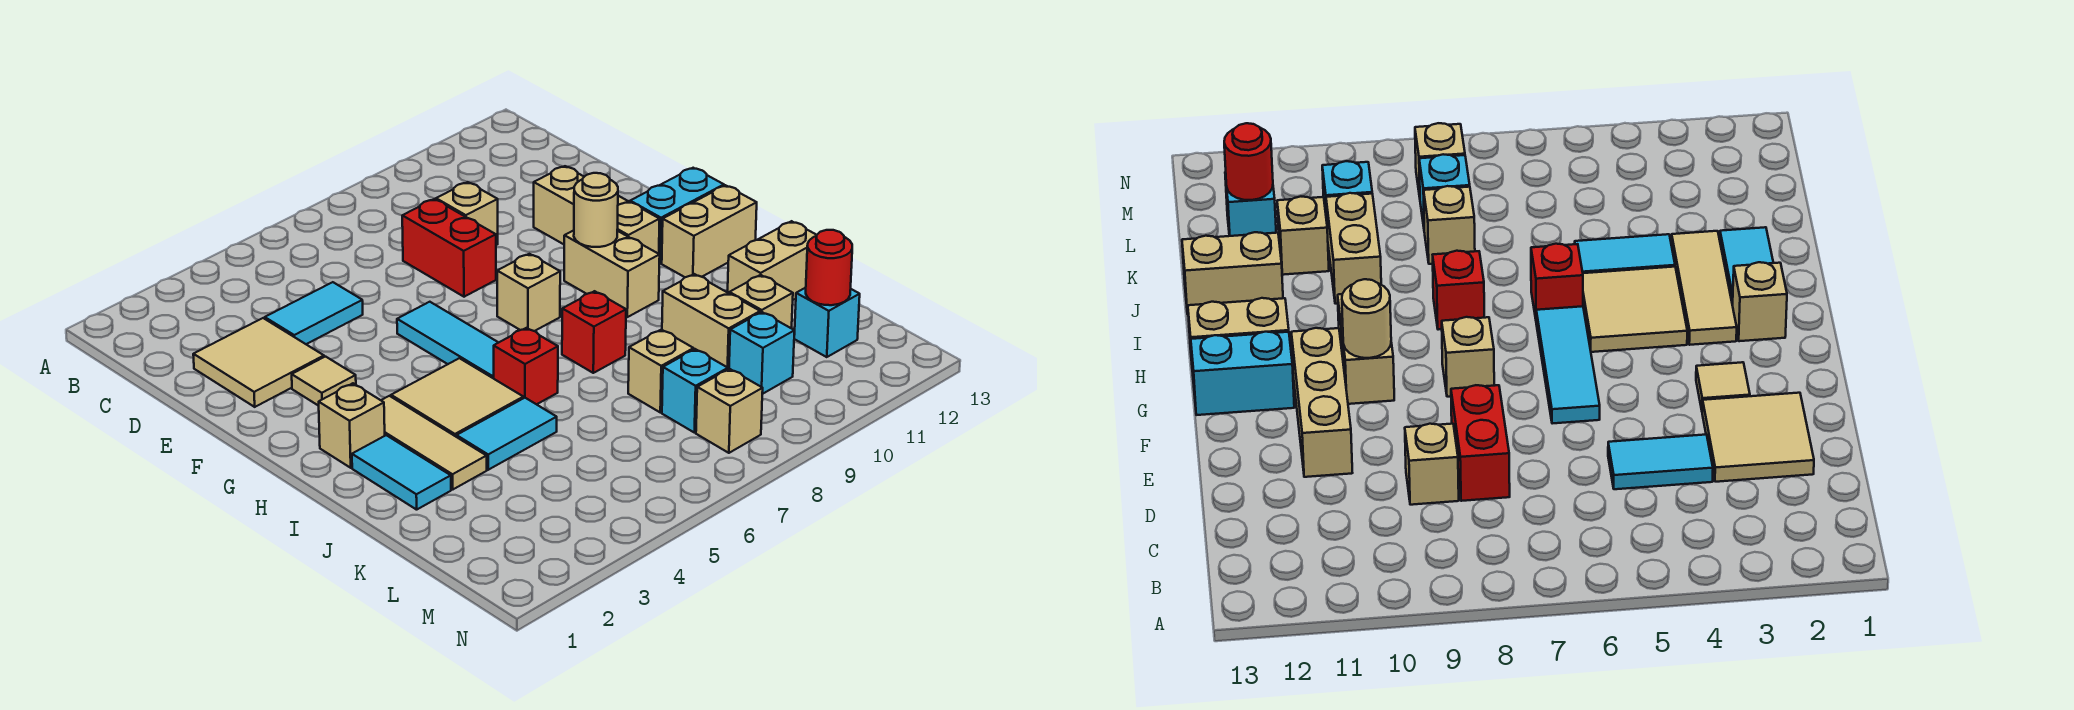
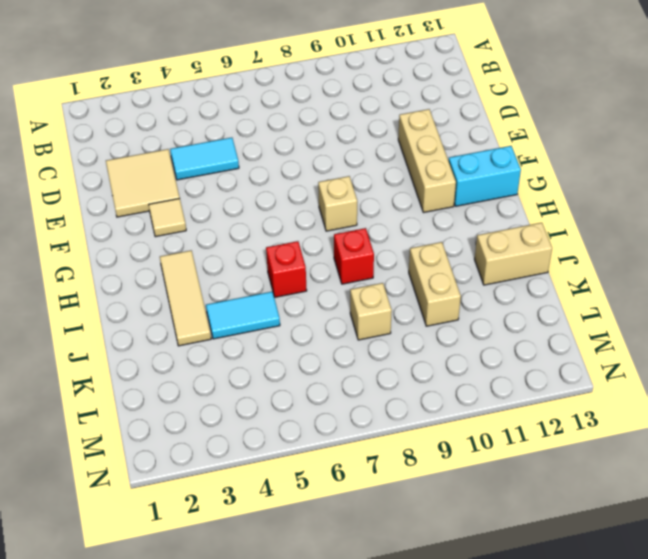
none -> red brick D8:E8 level 1
none -> tan brick D9 level 1
none -> cyan tile F6:H6 level 1

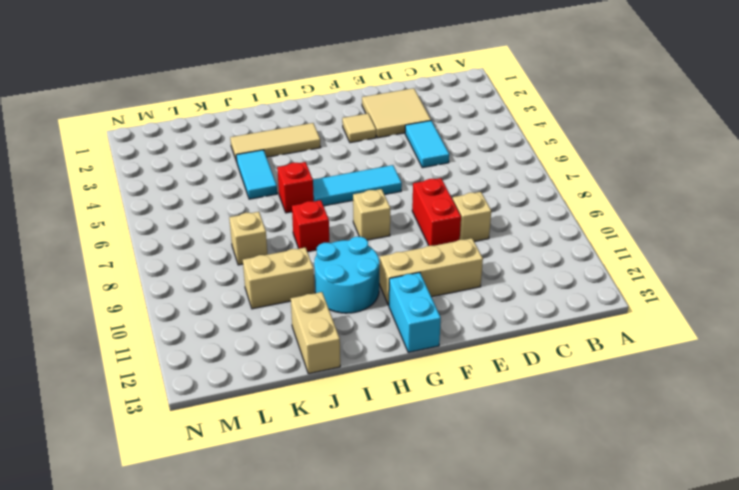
red brick E8:E9 level 1 -> red brick D8:E8 level 1
cyan round brick H10:I11 level 1 -> tan brick G10:H10 level 1
none -> tan brick H2 level 1
none -> tan tile H4:I5 level 1
none -> tan brick H12:H13 level 1

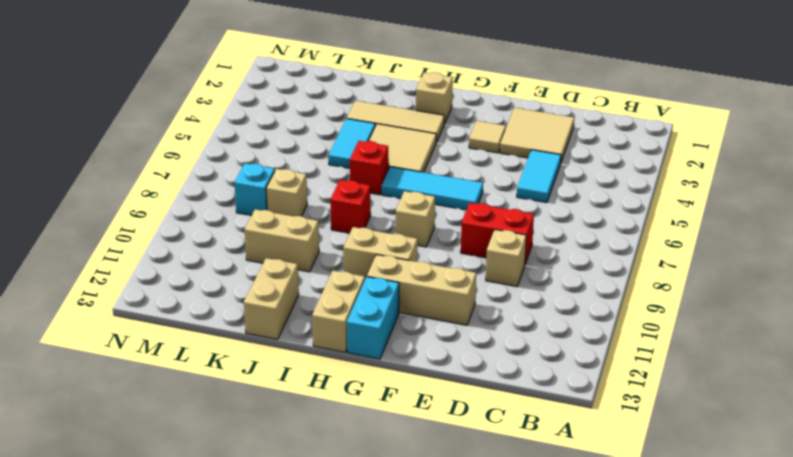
none -> cyan tile I2:J2 level 1
none -> tan brick K11 level 1
none -> cyan brick L10 level 1

